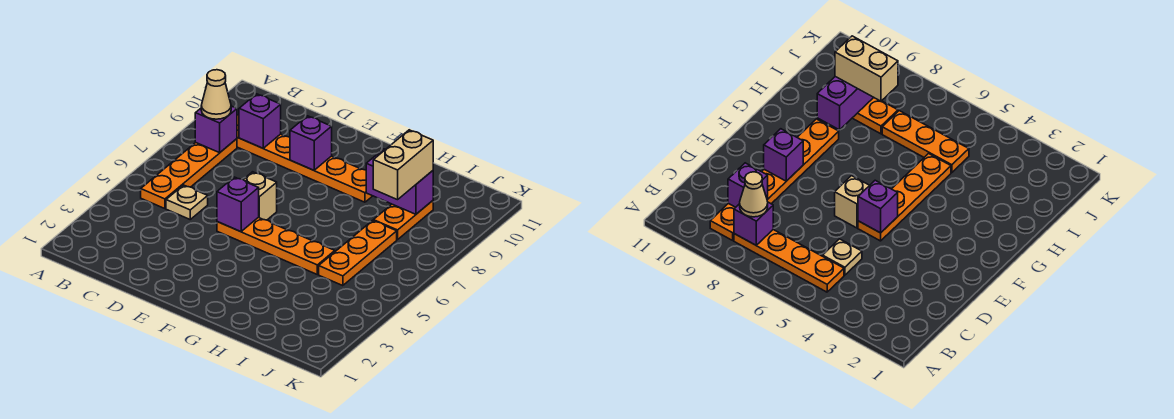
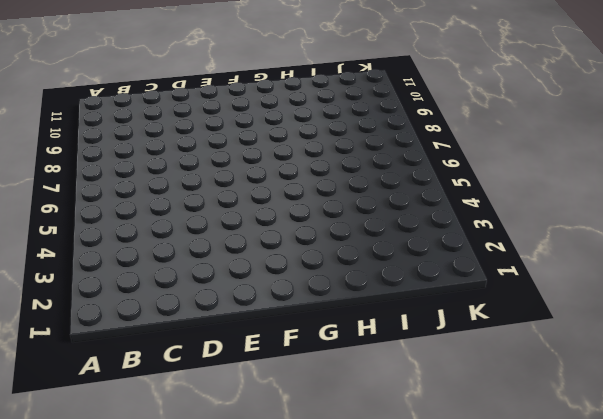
none -> orange plate B5:B8 level 1
none -> orange plate B9:G9 level 1
none -> tan plate C5 level 1

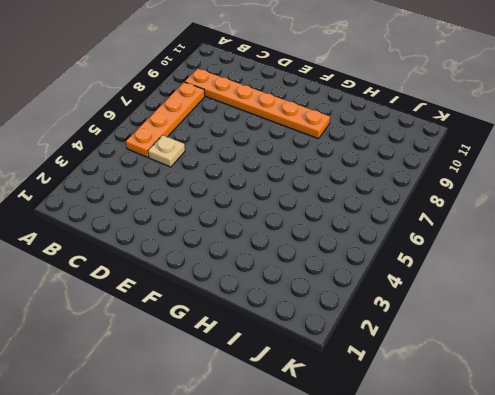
none -> orange plate E5:H5 level 1
none -> tan brick E6 level 1
none -> orange plate I5:I7 level 1

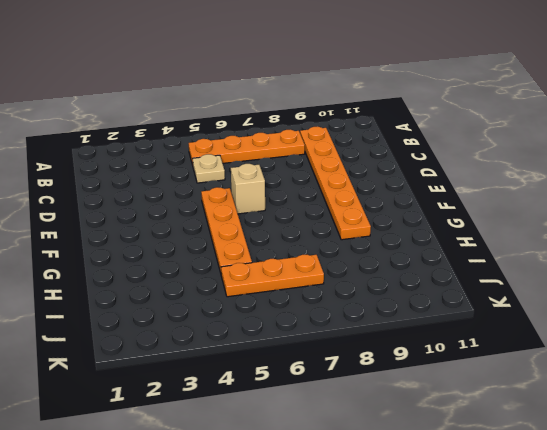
none -> orange plate I8:I9 level 1
none -> purple brick B8 level 2
none -> purple brick C9 level 2

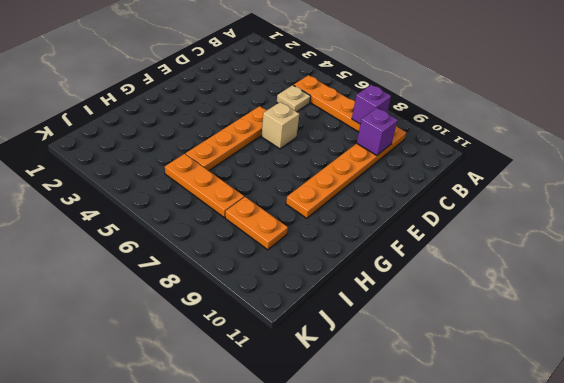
none -> purple brick E5 level 2
none -> purple brick E9 level 2
none -> purple brick H9:I9 level 2

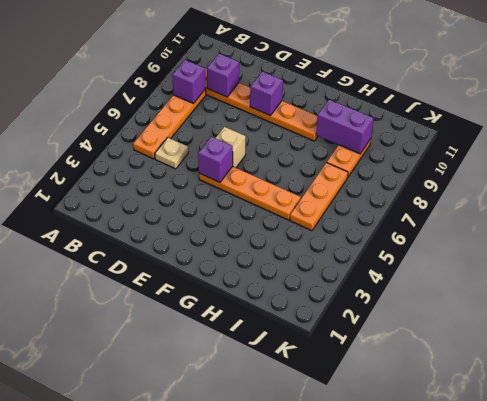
none -> tan cone B8 level 3
none -> tan brick I8:I9 level 3

